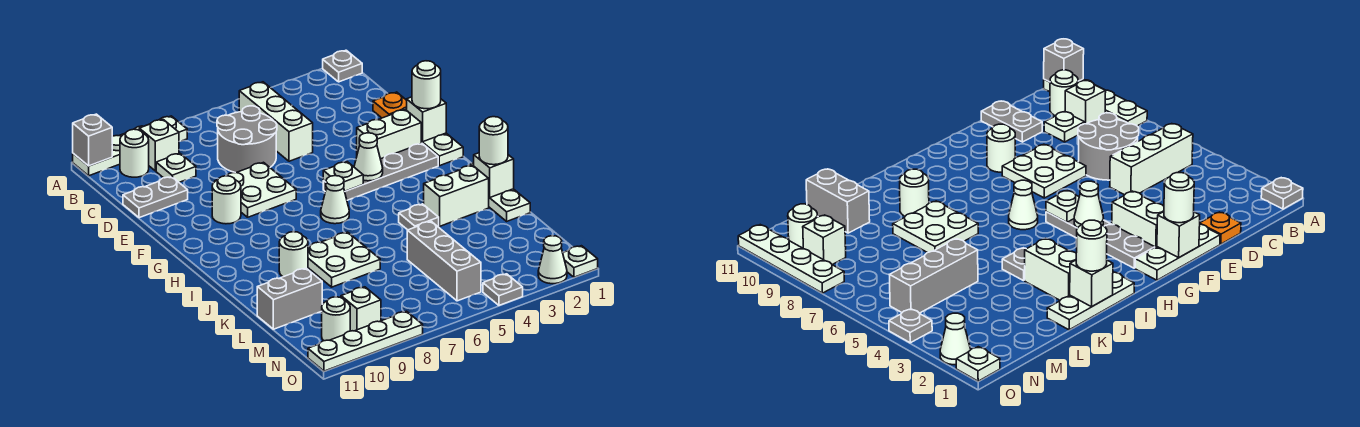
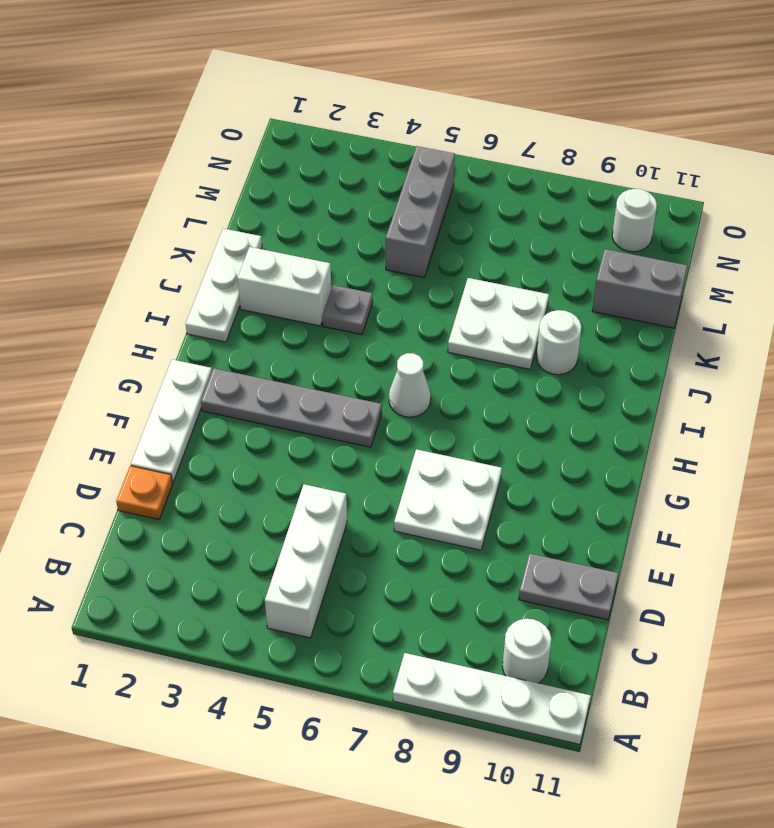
none -> grey plate A1 level 1
none -> white brick B9 level 1
none -> grey round brick C6:D7 level 1
none -> white plate C9 level 1

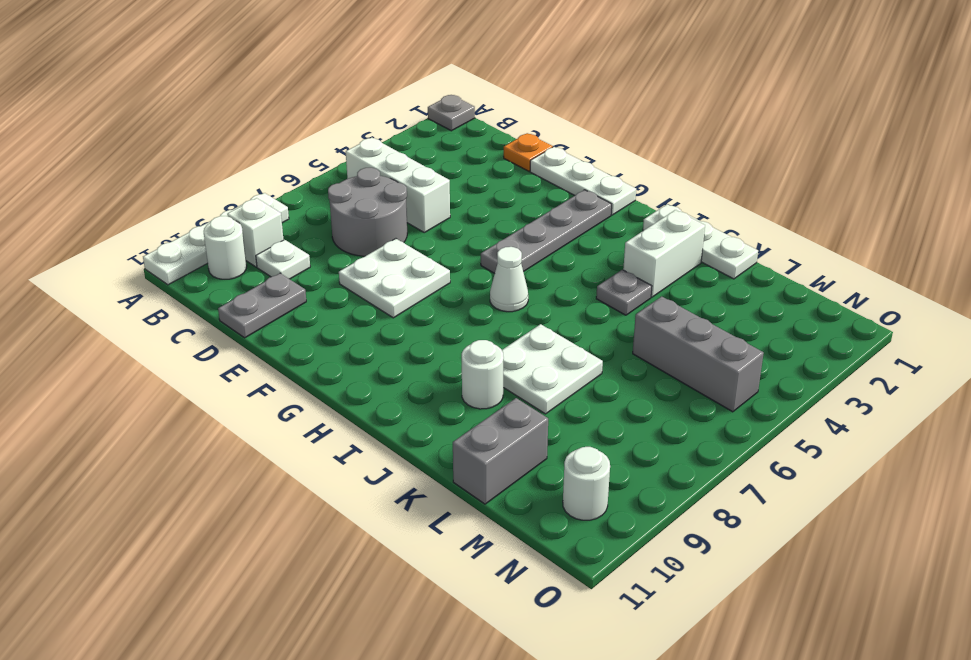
none -> white brick F2:F3 level 1
none -> white round brick F9 level 1
none -> white brick N9 level 1
none -> white plate O1 level 1

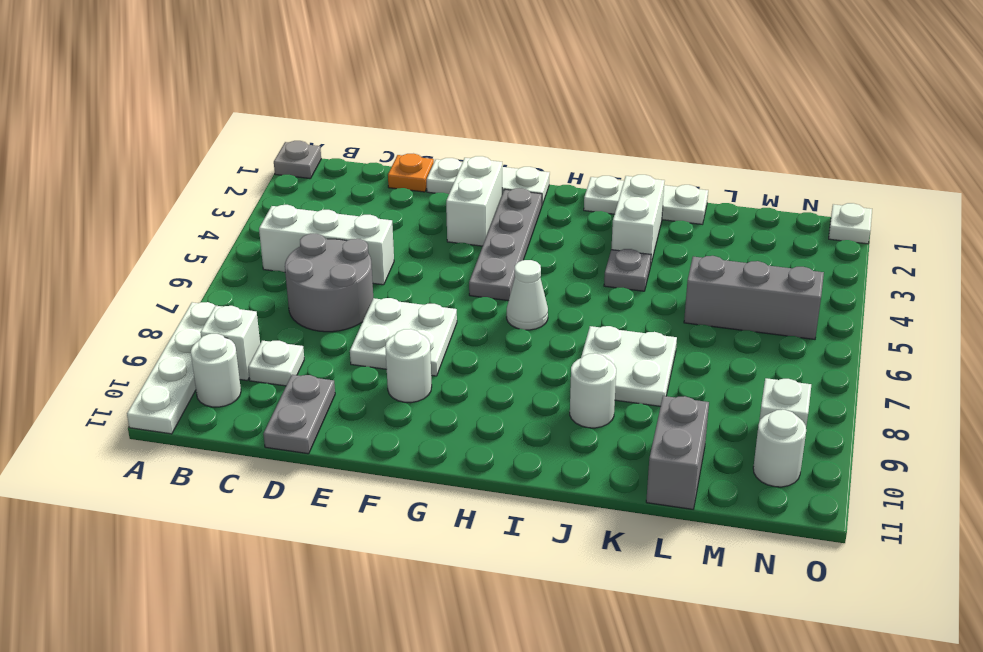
none -> white cone O2 level 1
none -> grey plate O4 level 1
none -> white plate O8:O11 level 1
none -> grey brick A11 level 2

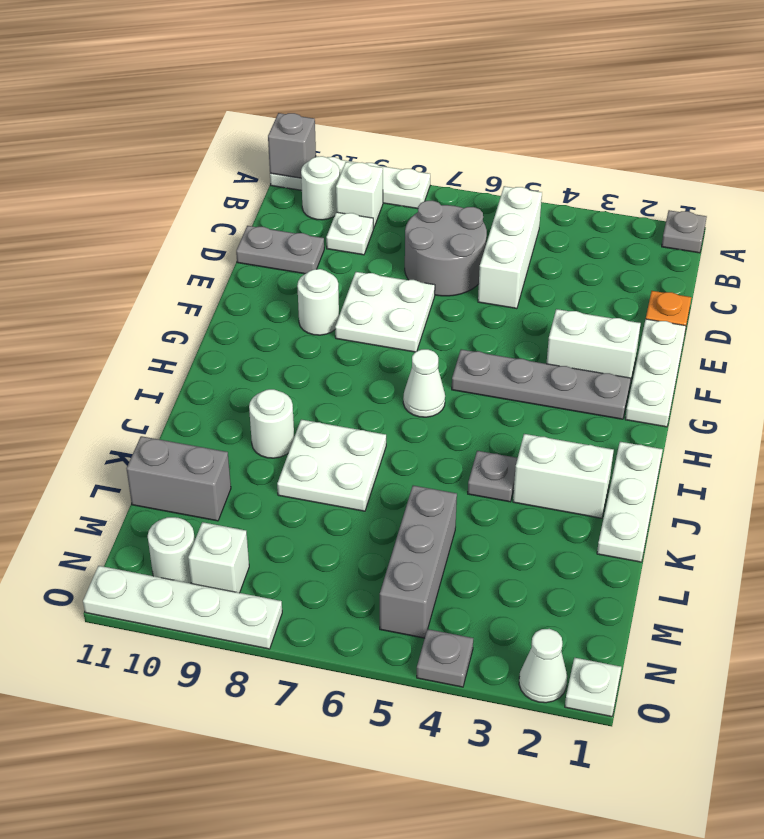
none -> white brick F1 level 2
none -> white cone G4 level 2
none -> white plate G5 level 2
none -> white brick J1 level 2

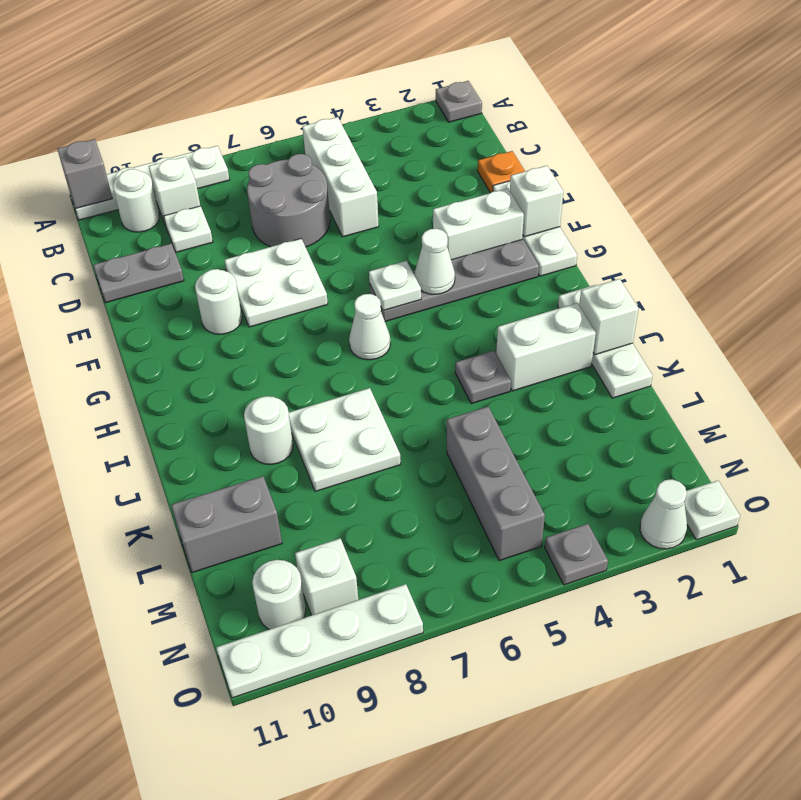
none -> white round brick F1 level 3
none -> white round brick J1 level 3

